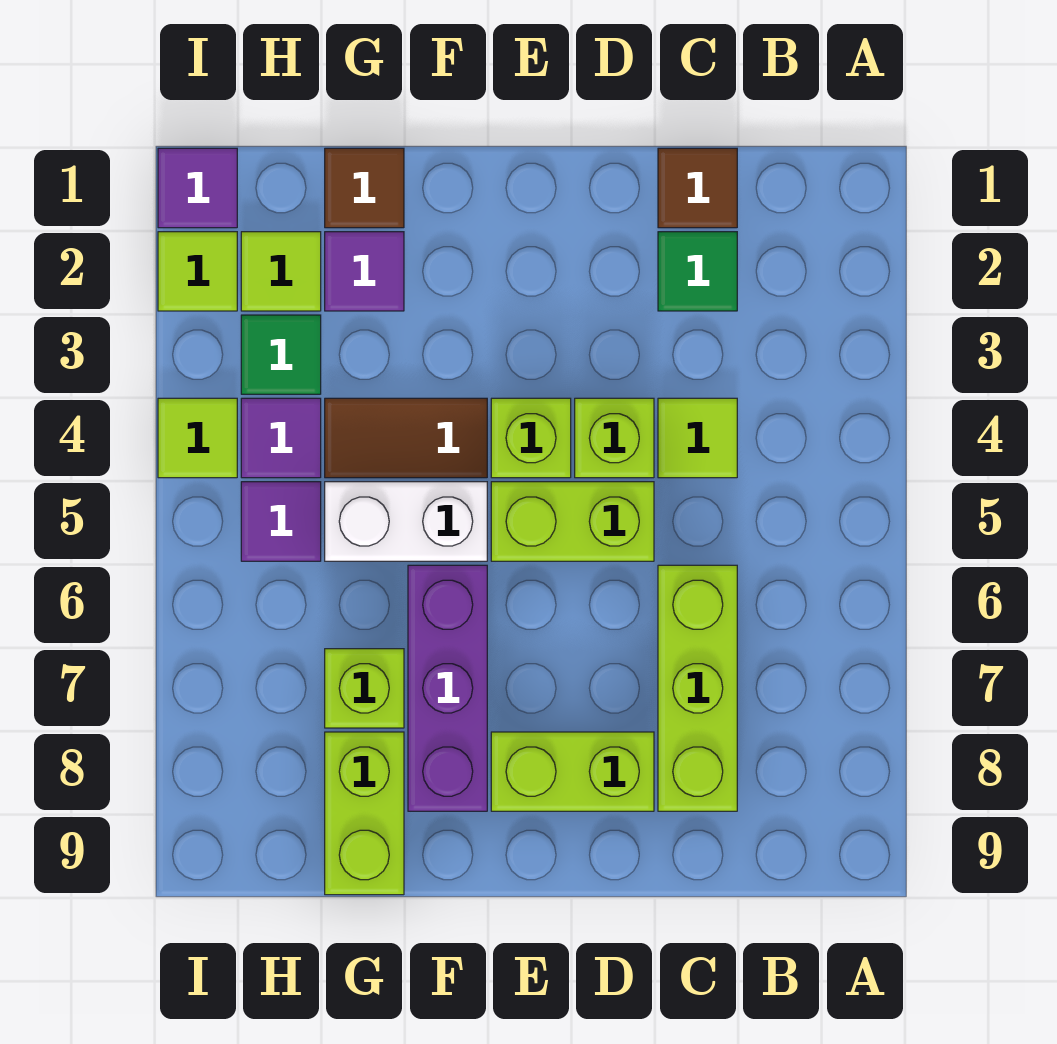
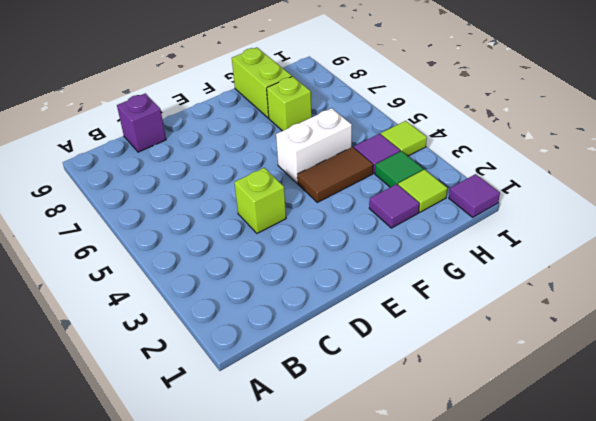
purple brick C9 level 1 -> none
none -> brown tile C1 level 1
none -> green tile C2 level 1
none -> lime tile C4 level 1

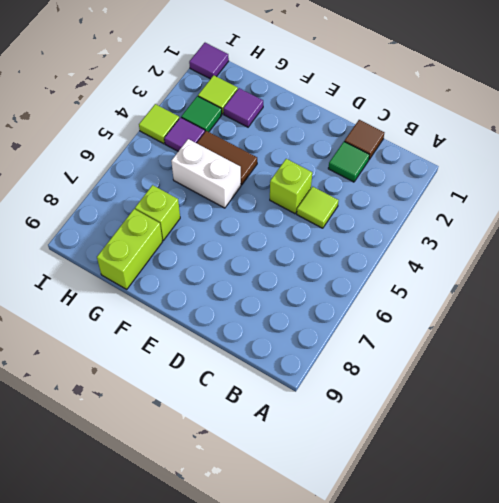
none -> lime brick C6:C8 level 1
none -> lime brick D5:E5 level 1
none -> lime brick D8:E8 level 1

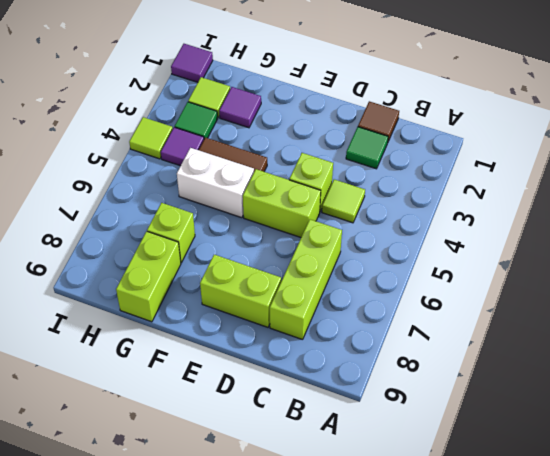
none -> lime brick E4 level 1
none -> purple brick F6:F8 level 1
none -> brown tile G1 level 1

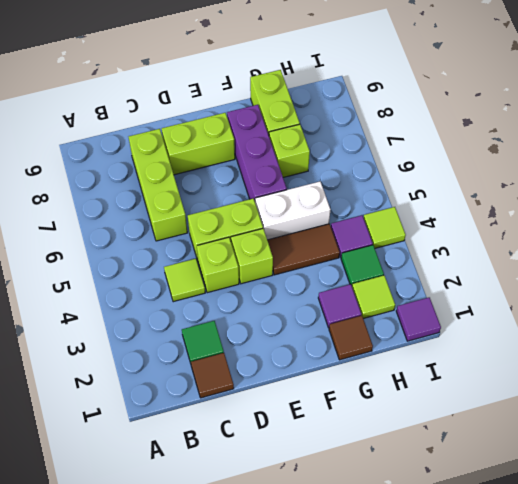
none -> purple tile H5 level 1
none -> lime tile I2 level 1

